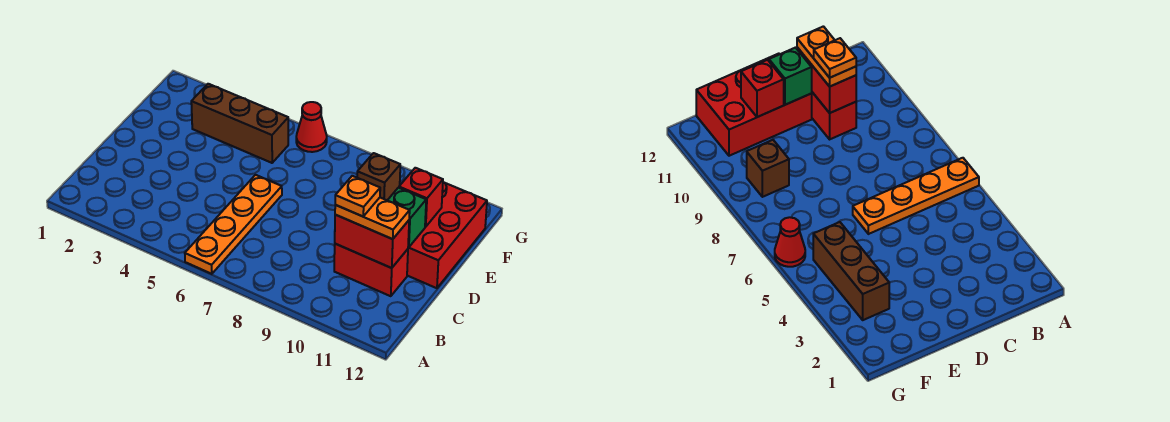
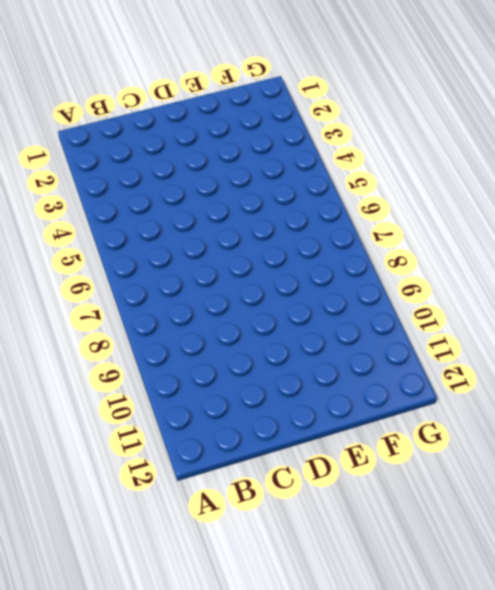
none -> orange plate A6:D6 level 1
none -> red brick C10:C11 level 1

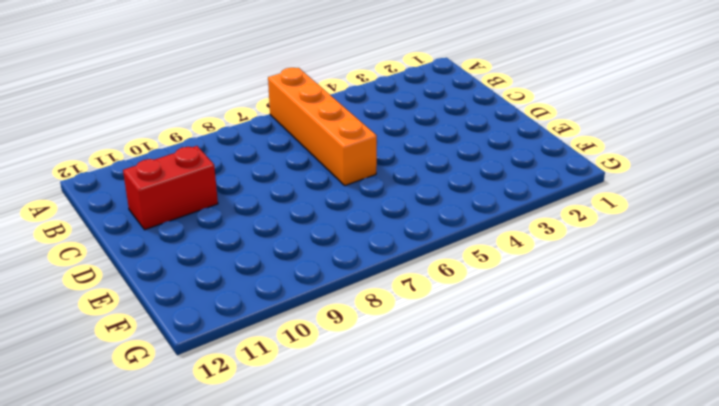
orange brick A6:D6 level 1 -> orange plate A6:D6 level 1
none -> red brick D11:F12 level 1
none -> brown brick F3:F5 level 1

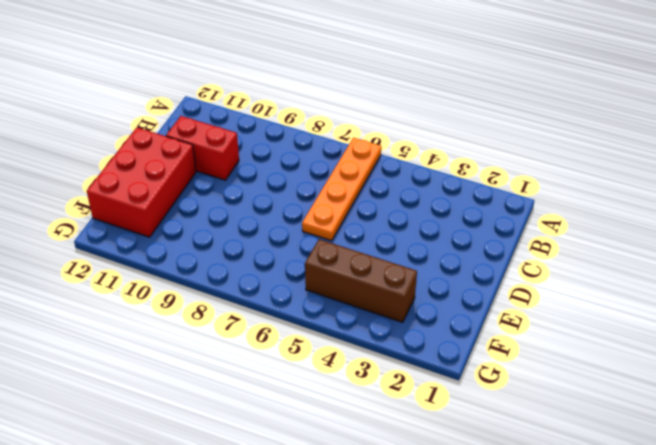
none -> brown brick F9 level 1
none -> red cone G6 level 1

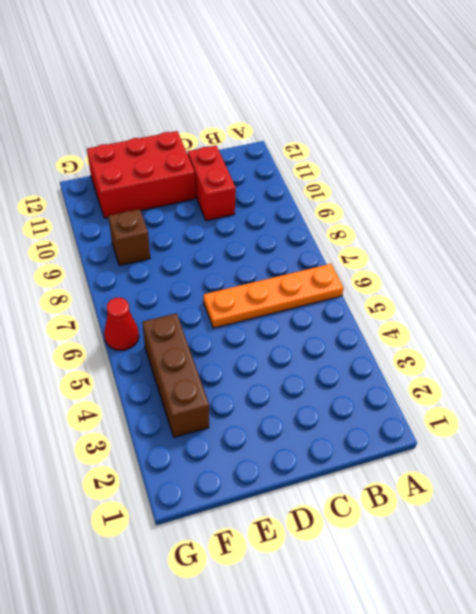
none -> red brick C10:C11 level 2
none -> green brick D11 level 2

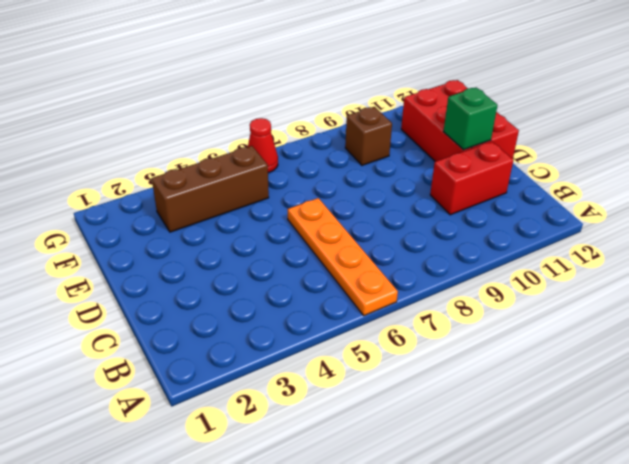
none -> red brick C10:C11 level 2
none -> red brick E11 level 2

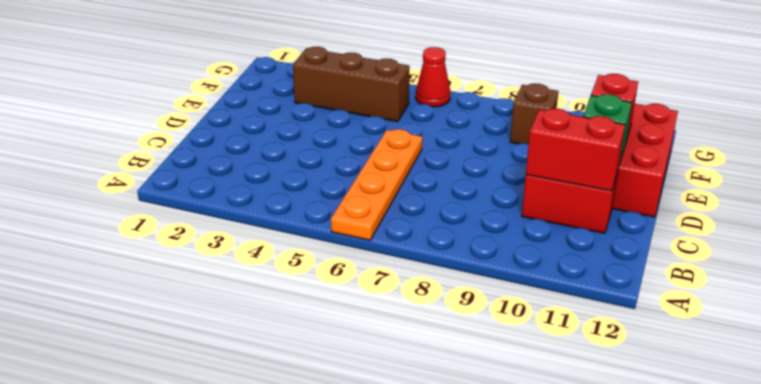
none -> orange plate C10:C11 level 3
none -> orange plate C10 level 4

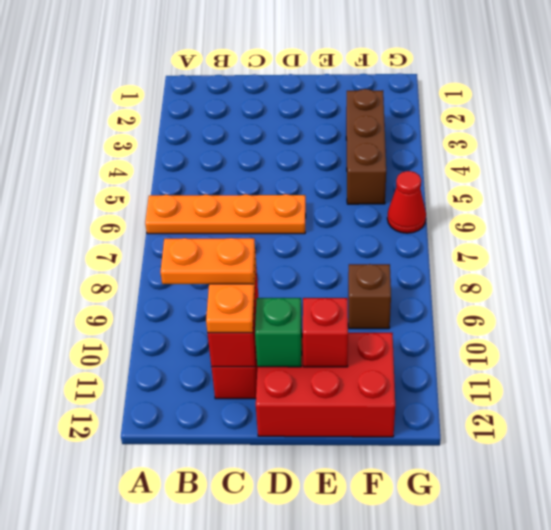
orange plate B10:C10 level 4 -> orange plate C10 level 4

